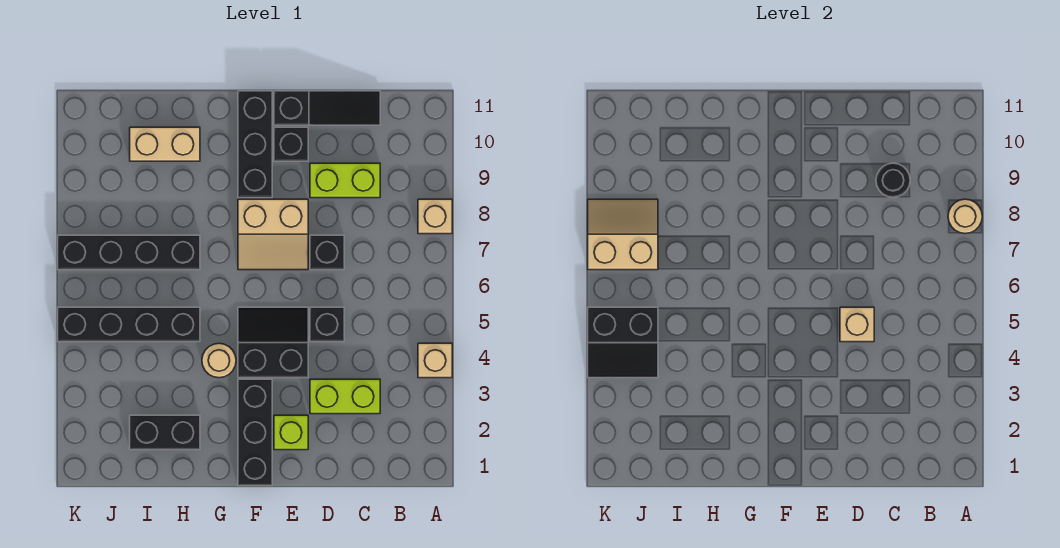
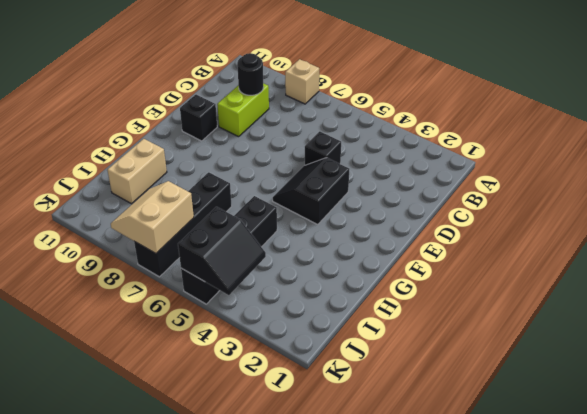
none -> tan brick A4 level 1
none -> lime brick C3:D3 level 1
none -> black slope C11:E11 level 1 top E

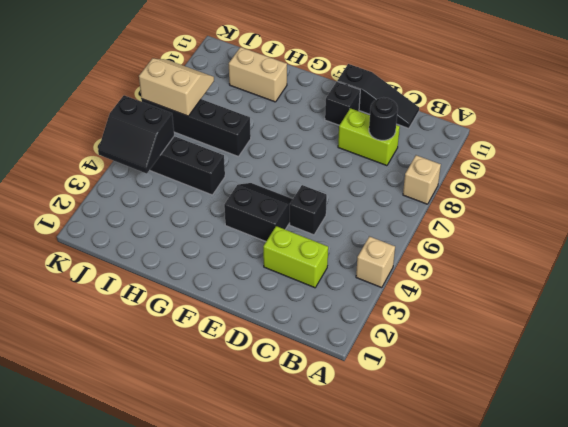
none -> black brick D7 level 1
none -> lime brick E2 level 1
none -> tan slope E7:F8 level 1 top 8

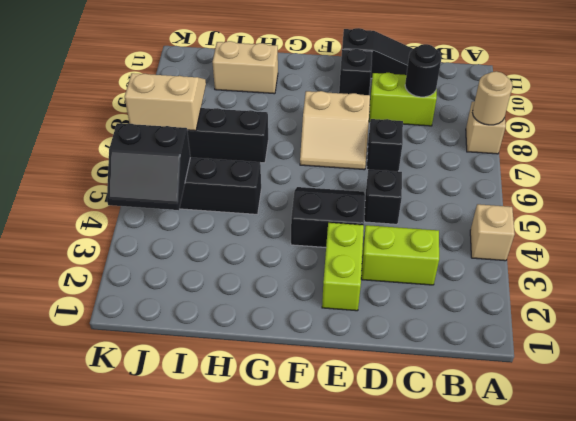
lime brick E2:E3 level 1 -> lime brick E2 level 1
none -> black brick F1:F3 level 1
none -> black brick F9:F11 level 1
none -> tan round brick G4 level 1

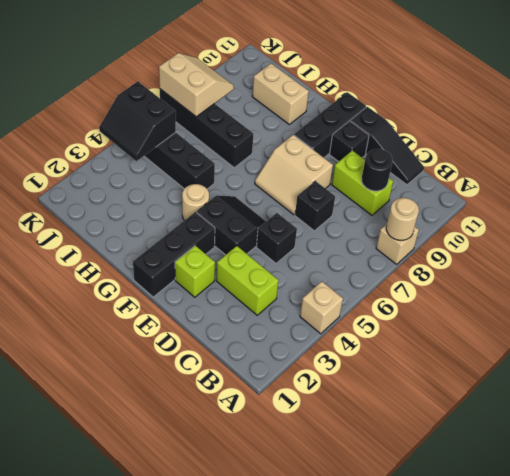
none -> black brick H2:I2 level 1
none -> tan brick D5 level 2

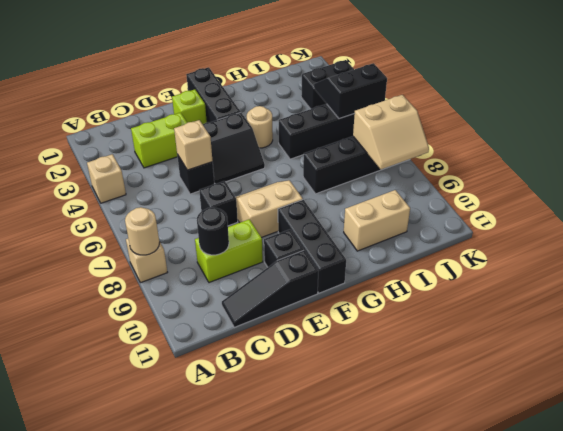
black brick J3:K3 level 1 -> black brick H2:I2 level 1

